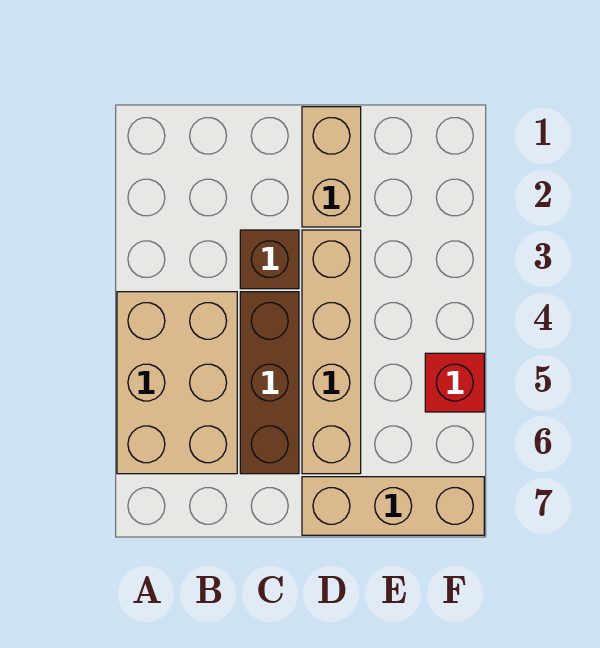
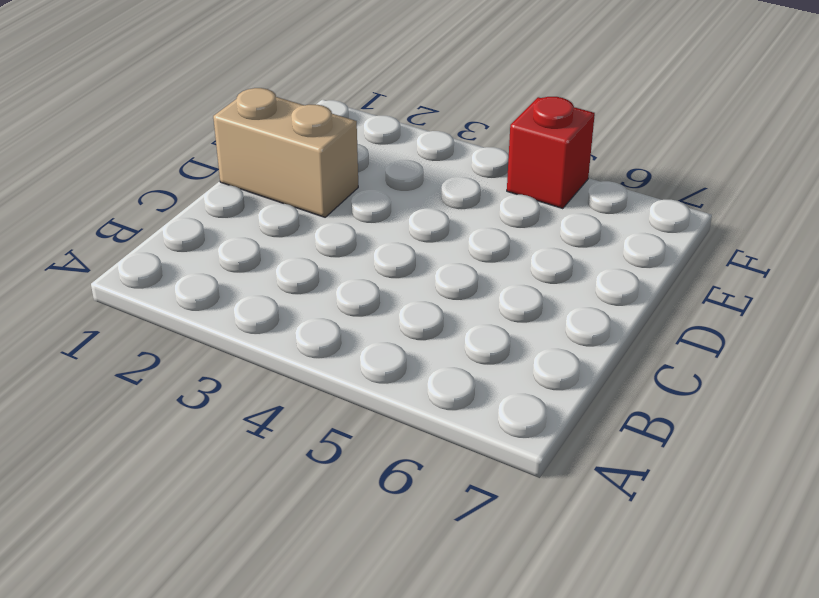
none -> tan brick A4:B6 level 1
none -> brown brick C3 level 1

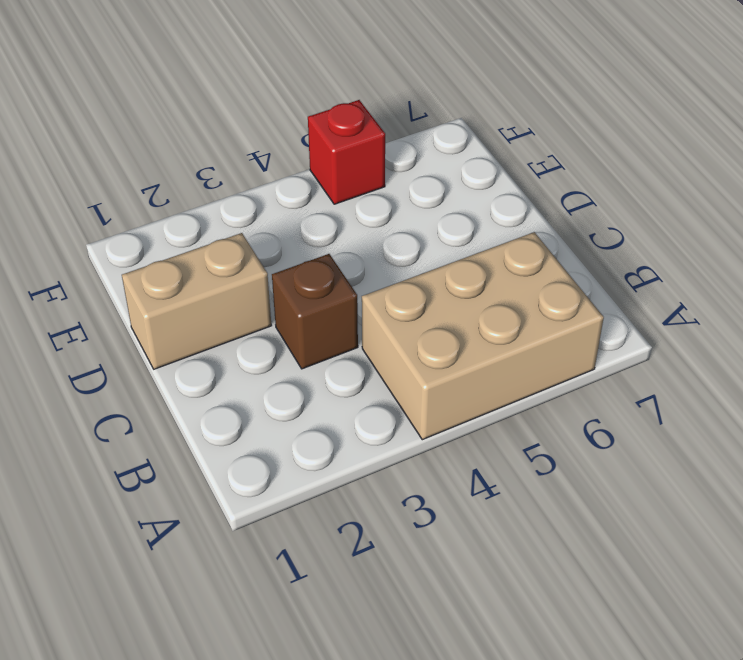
none -> brown brick C4:C6 level 1
none -> tan brick D3:D6 level 1

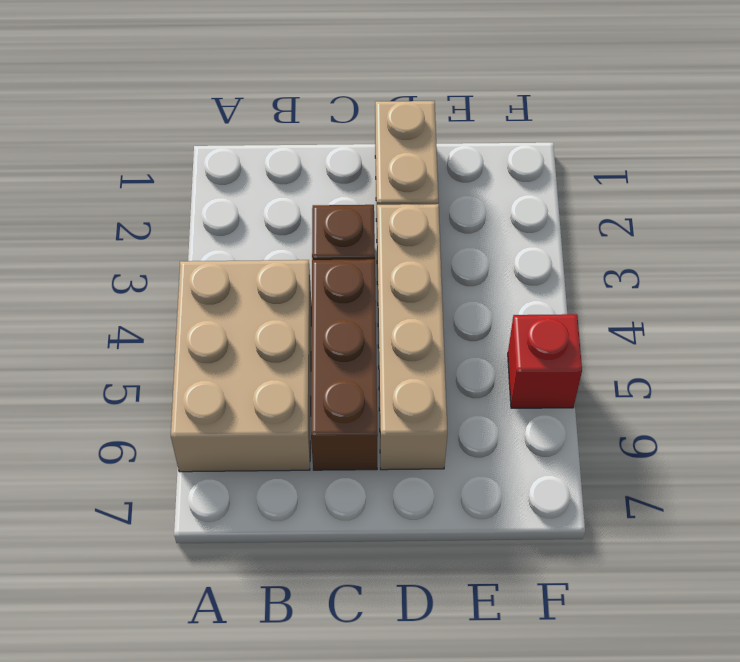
none -> tan brick D7:F7 level 1

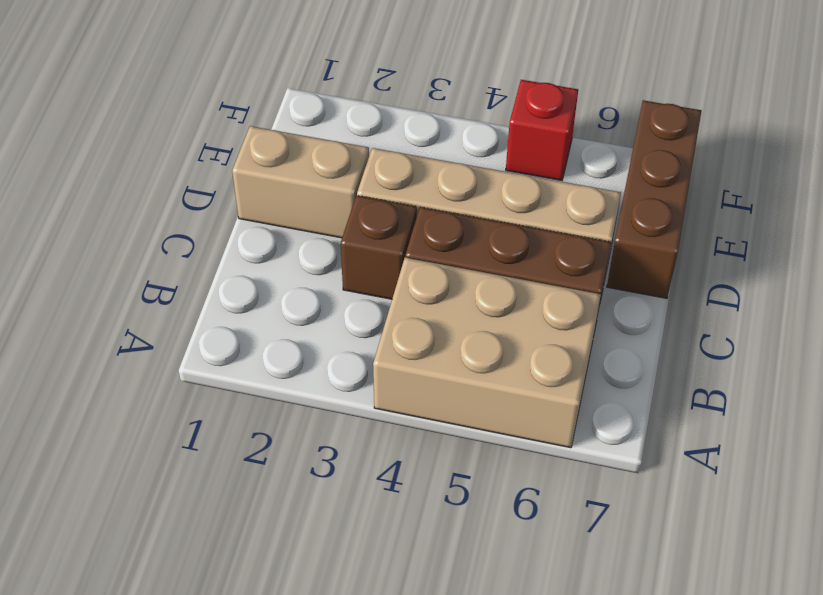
brown brick D7:F7 level 1 -> tan brick D7:F7 level 1

